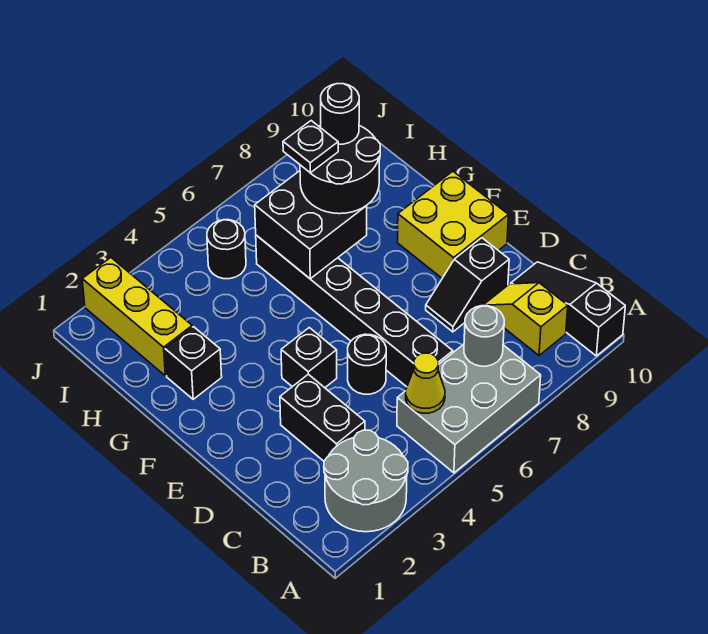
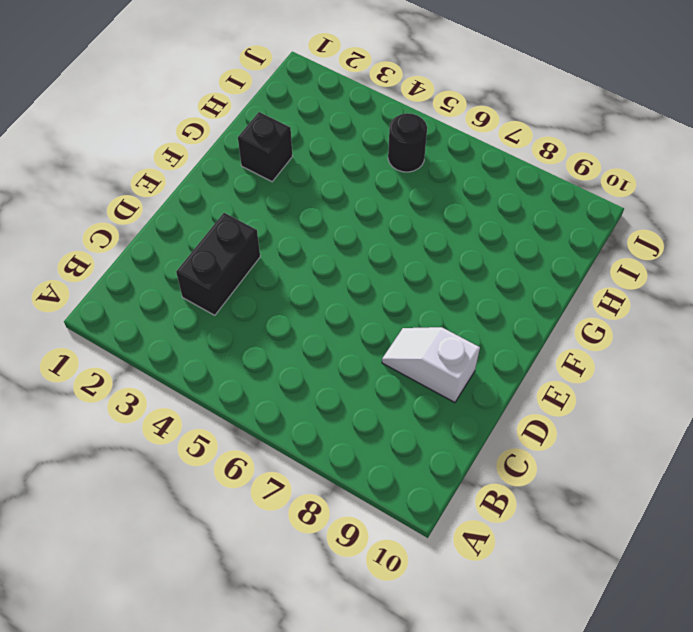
white slope D8:D9 level 1 top 9 -> black slope D8:D9 level 1 top 9
none -> grey round brick A2:B3 level 1
none -> grey brick A5:B7 level 1
none -> black slope A10:C10 level 1 top A

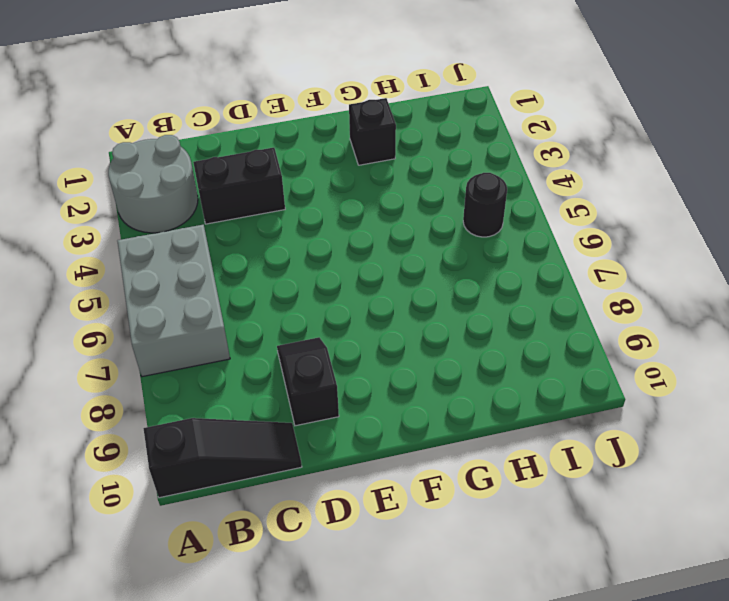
none -> yellow slope B9:C9 level 1 top B
none -> black brick C6:H6 level 1
none -> black round brick D5 level 1

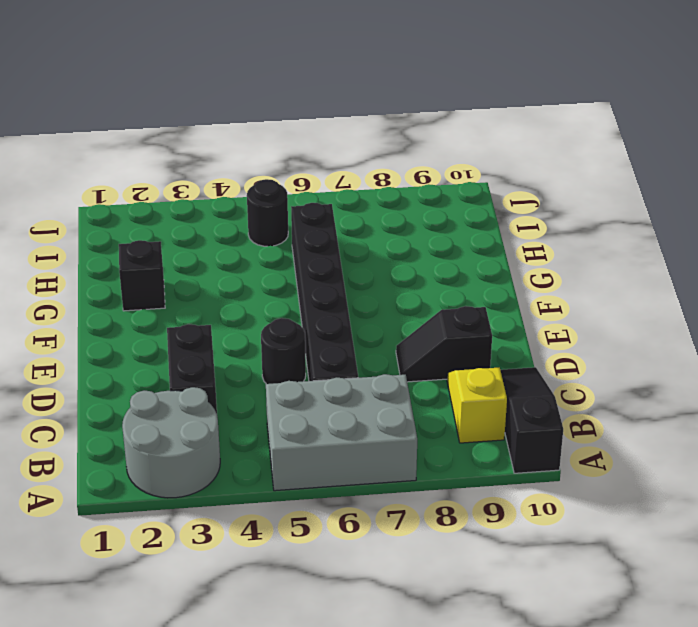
none -> black brick E4 level 1
none -> yellow brick E9:F10 level 1
none -> yellow brick H2:J2 level 1

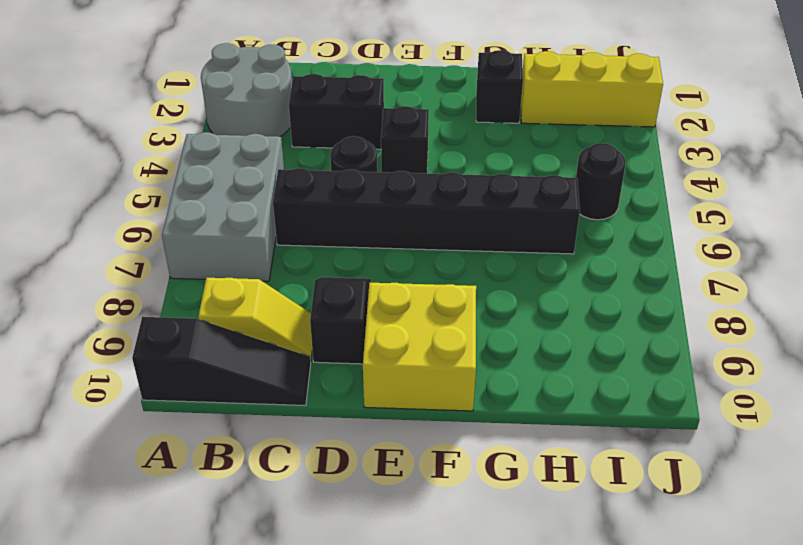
none -> yellow cone B5 level 2
none -> grey round brick B7 level 2
none -> black brick G6:H7 level 2

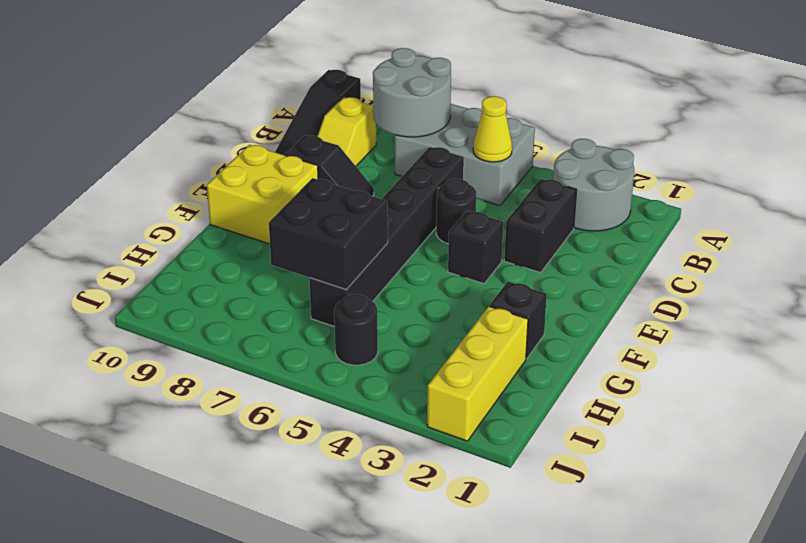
grey round brick A7:B8 level 2 -> grey round brick B7 level 2
none -> black round brick G7:H8 level 3
none -> black plate H7 level 4
none -> black round brick H8 level 4

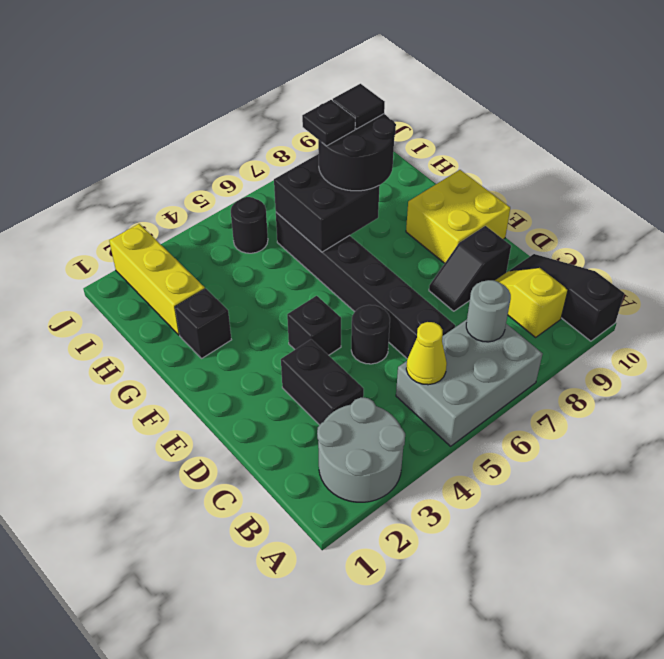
black tile H8 level 4 -> black round brick H8 level 4

